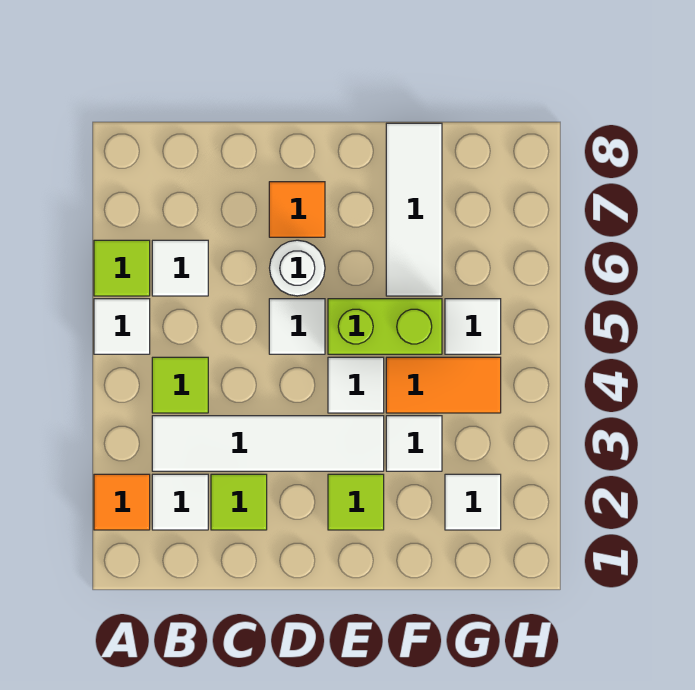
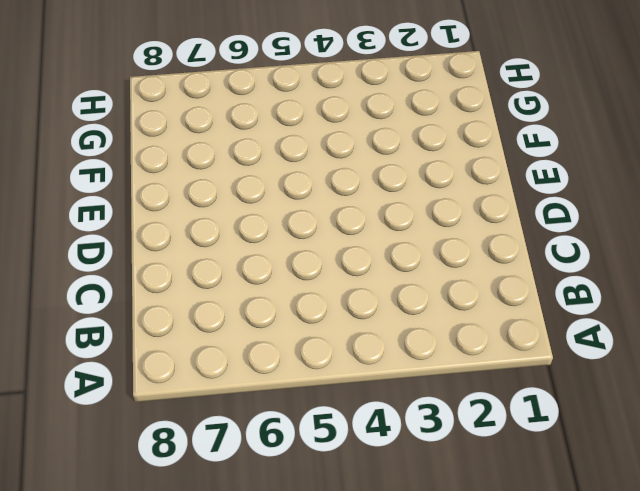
none -> orange tile A2 level 1
none -> white tile A5 level 1
none -> lime tile A6 level 1

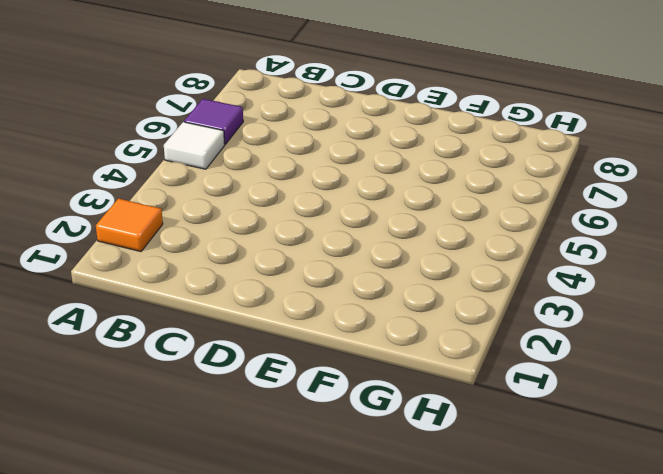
purple tile A6 level 1 -> lime tile A6 level 1
none -> white tile B2 level 1
none -> white tile B3:E3 level 1
none -> lime tile B4 level 1

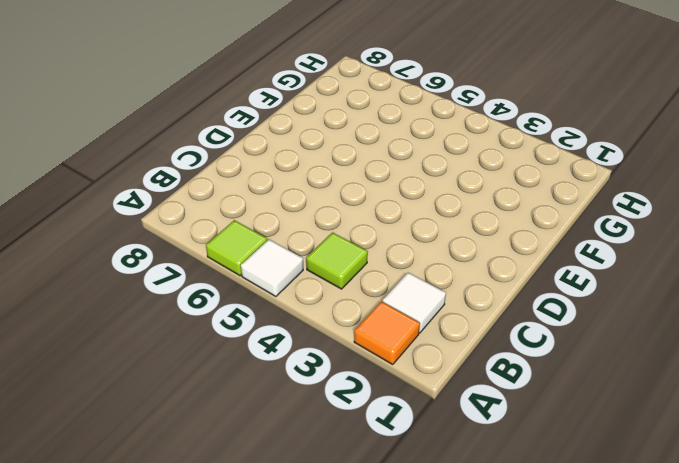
none -> white tile B3:E3 level 1
none -> white tile B6 level 1
none -> lime tile C2 level 1

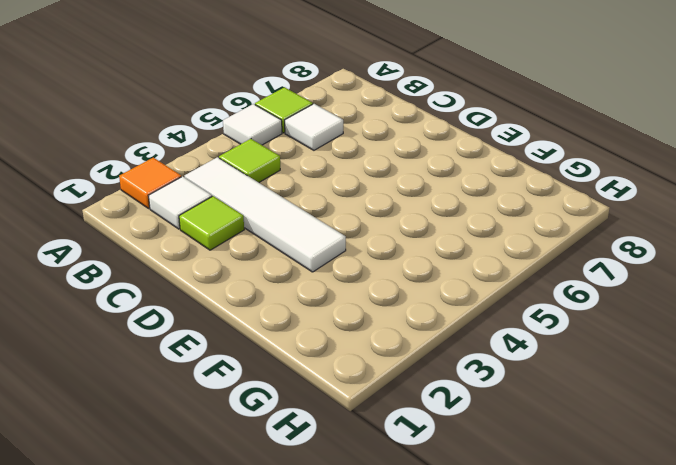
none -> white tile D5 level 1
none -> white round brick D6 level 1
none -> orange tile D7 level 1

